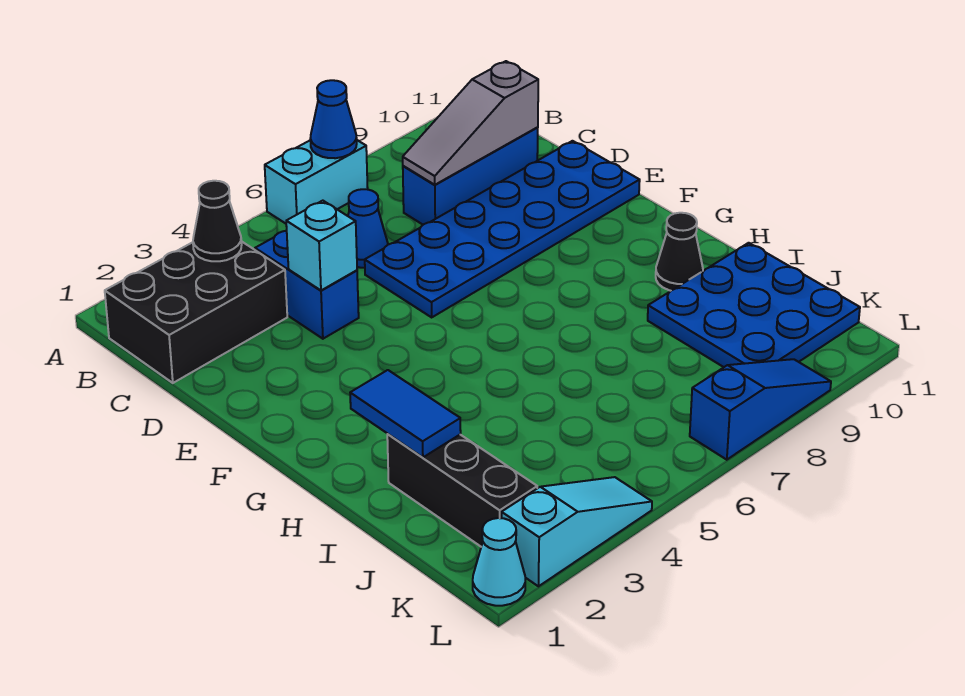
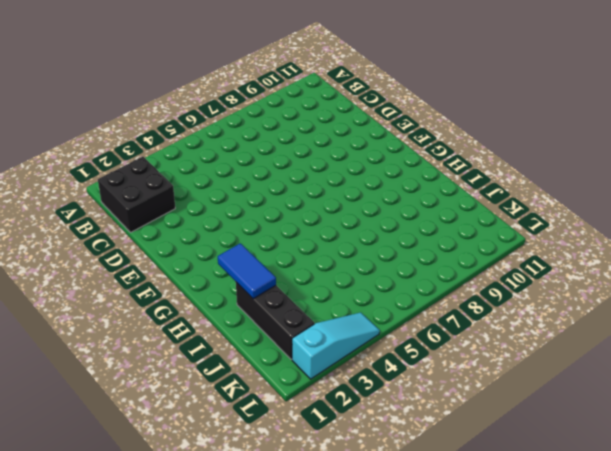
black brick B1:C2 level 1 -> black brick B1:C3 level 1
none -> cyan brick A6:A7 level 1
none -> blue brick C4:D4 level 1
none -> blue cone C6 level 1

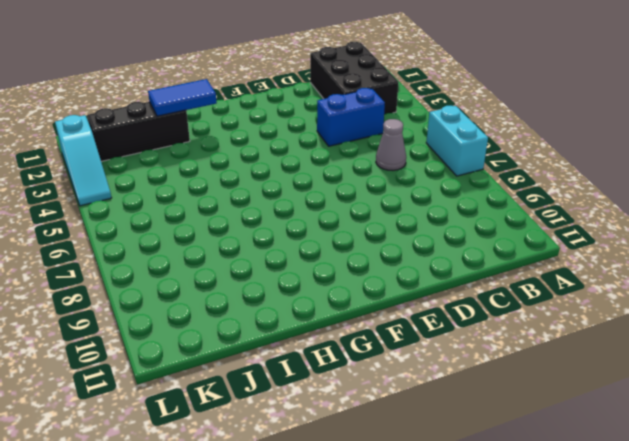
grey cone C6 level 1 -> blue cone C6 level 1
none -> blue brick C8:C10 level 1
none -> blue plate D6:E11 level 1
none -> black cone H10 level 1

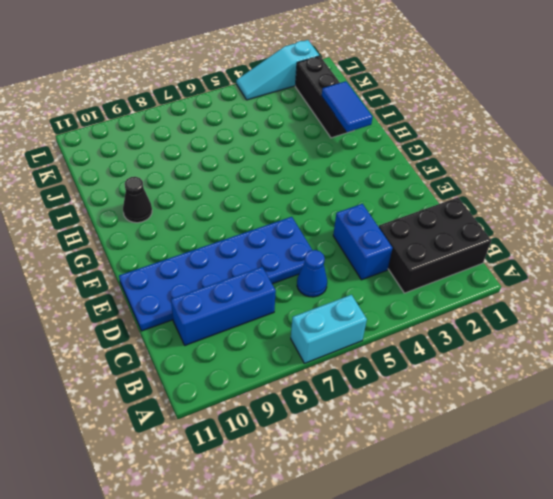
none -> blue plate I9:K11 level 1
none -> cyan cone L1 level 1
none -> blue slope L7:L9 level 1 top 7

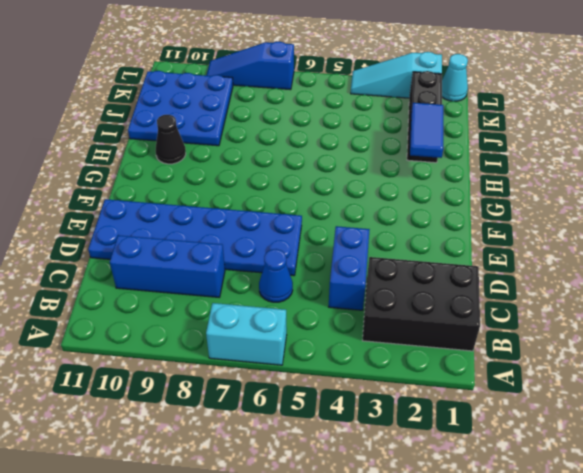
none -> blue cone A7 level 2
none -> black cone B3 level 2
none -> grey slope C8:C10 level 2 top 10

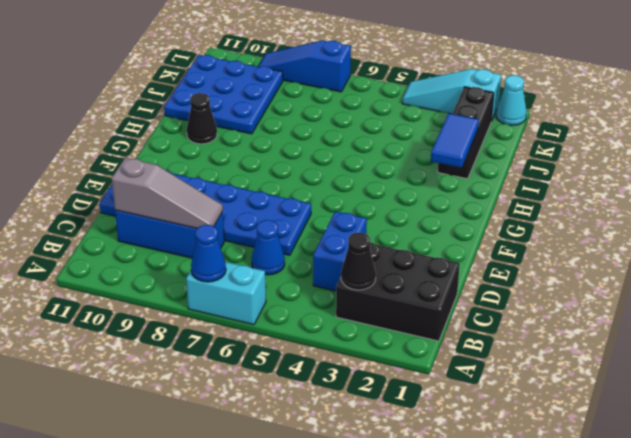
none -> cyan brick D4 level 2

